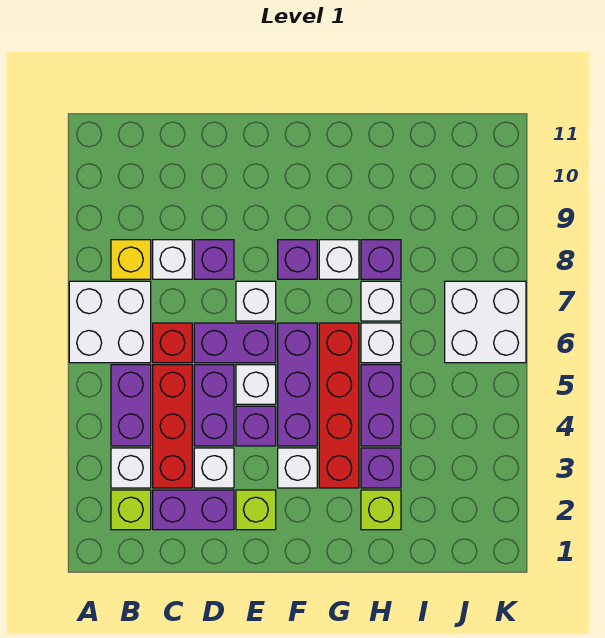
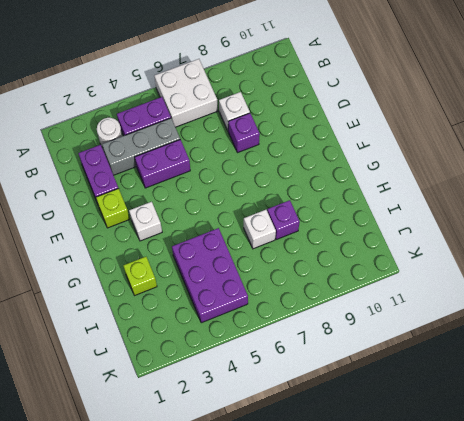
white round brick B3 level 1 -> white brick B3 level 1
grey brick C3:C5 level 1 -> red brick C3:C5 level 1
purple brick H4:J5 level 1 -> purple brick H4:H5 level 1
none -> lime brick B2 level 1
none -> yellow brick B8 level 1
none -> red brick C6 level 1

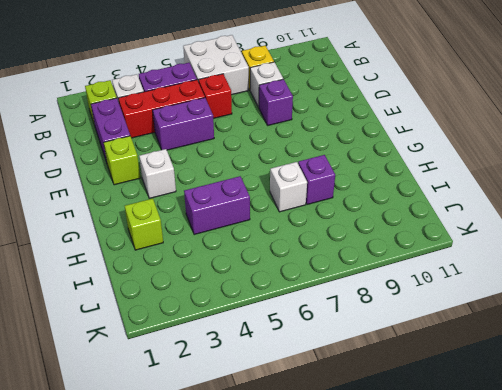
none -> white brick D3 level 1
none -> purple brick D6:E6 level 1
none -> purple brick E4 level 1

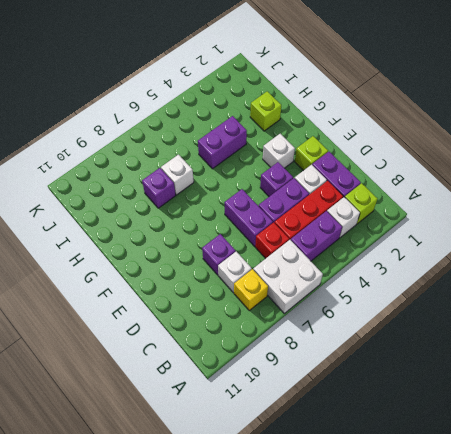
none -> white brick E5 level 1
none -> white brick E7 level 1
none -> purple brick F4:F6 level 1

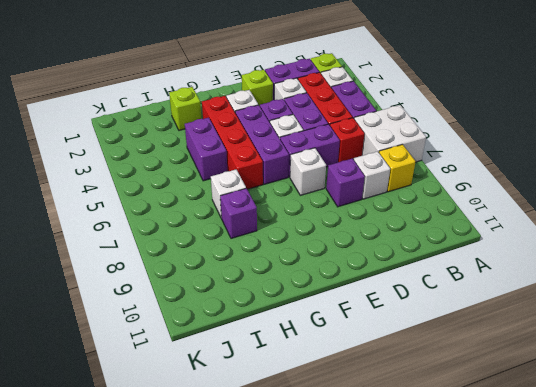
none -> purple brick F8 level 1
none -> white brick G8 level 1
none -> purple brick H3 level 1

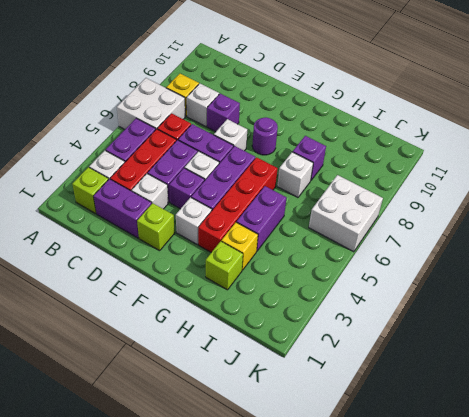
purple round brick F8 level 1 -> purple brick F8 level 1
yellow brick H3 level 1 -> purple brick H3 level 1
none -> white brick G8 level 1
none -> white brick H6 level 1

